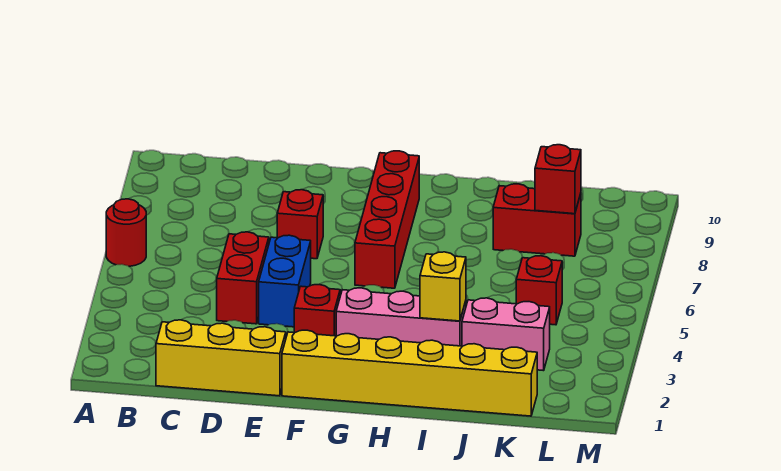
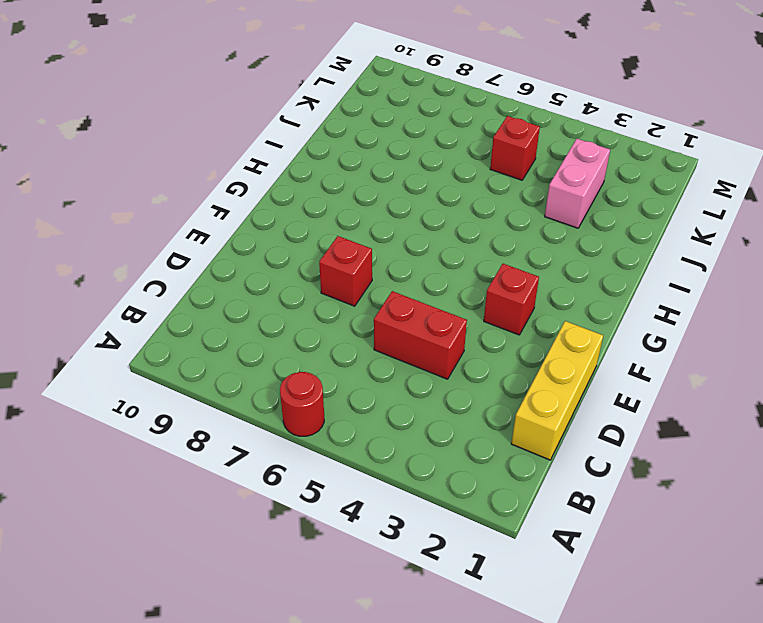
none -> blue brick E4:E5 level 1
none -> yellow brick F1:K1 level 1
none -> pink brick G3:I3 level 1

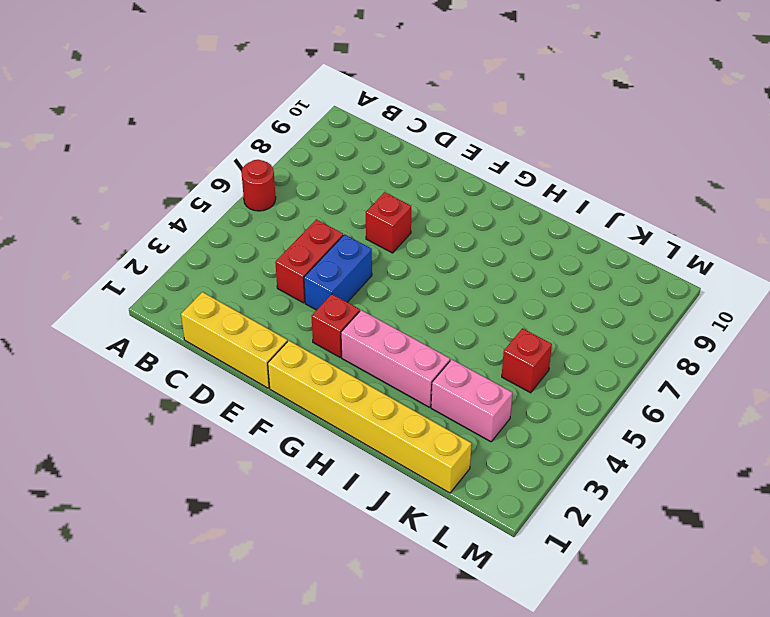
none -> red brick G6:G9 level 1
none -> red brick J8:K8 level 1
none -> yellow brick I3 level 2

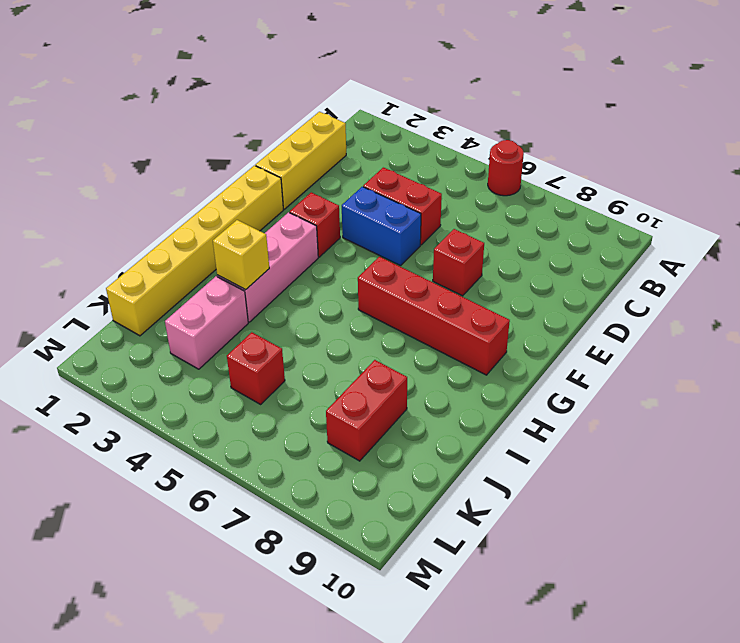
none -> red brick K8 level 2

